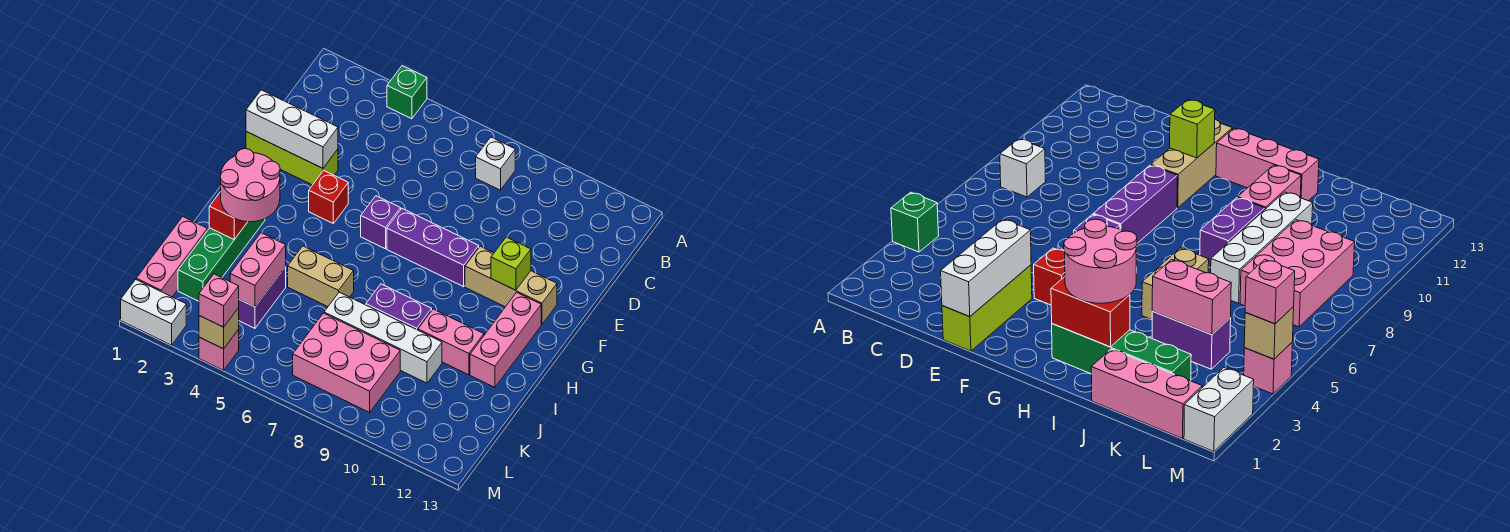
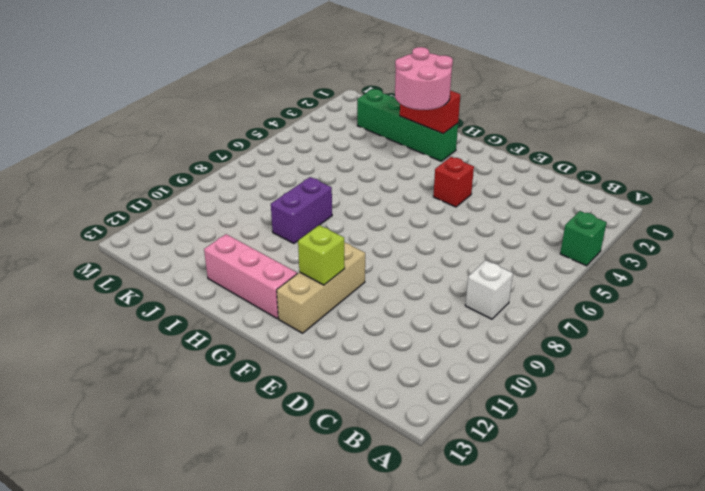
none -> lime brick E1:E3 level 1
none -> purple brick F6 level 1
none -> purple brick F7:F9 level 1

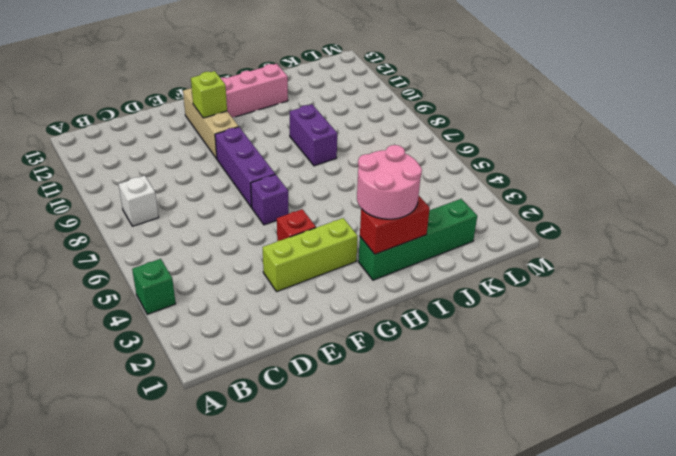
lime brick E3:G3 level 1 -> lime brick E1:E3 level 1
none -> tan brick I5:I6 level 1
none -> pink brick I10:I11 level 1
none -> pink brick J1:L1 level 1

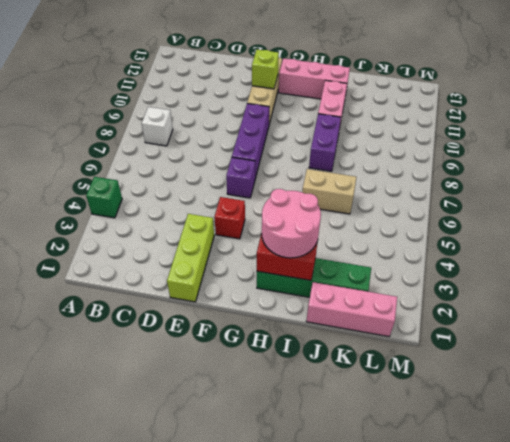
tan brick I6:J6 level 1 -> tan brick I5:I6 level 1
none -> purple brick J4:K4 level 1
none -> white brick J7:J10 level 1
none -> pink brick K7:L9 level 1

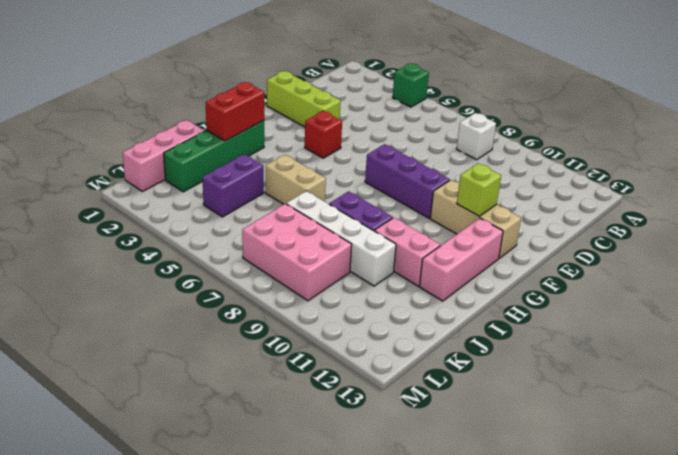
none -> purple brick F6 level 1
none -> white brick M1:M2 level 1
none -> pink brick M4 level 1

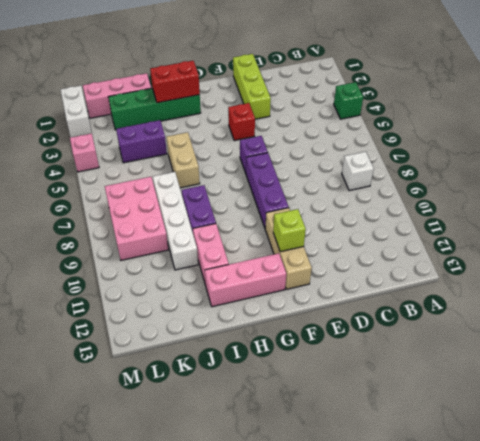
none -> white brick E1:E3 level 2
none -> pink brick J4:K4 level 2
none -> tan brick M4 level 2

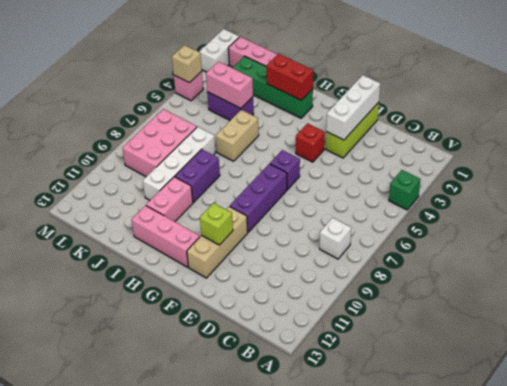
none -> pink round brick H2:I3 level 3
none -> pink brick M4 level 3

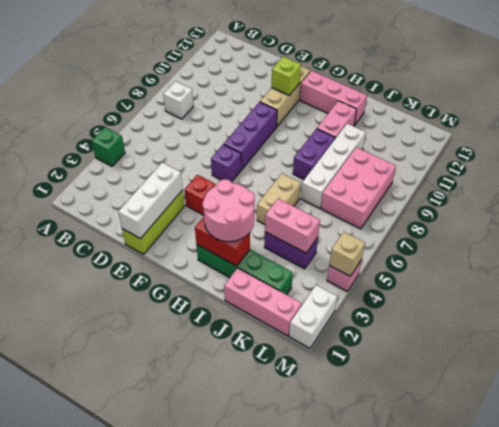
none -> pink brick M4 level 3

